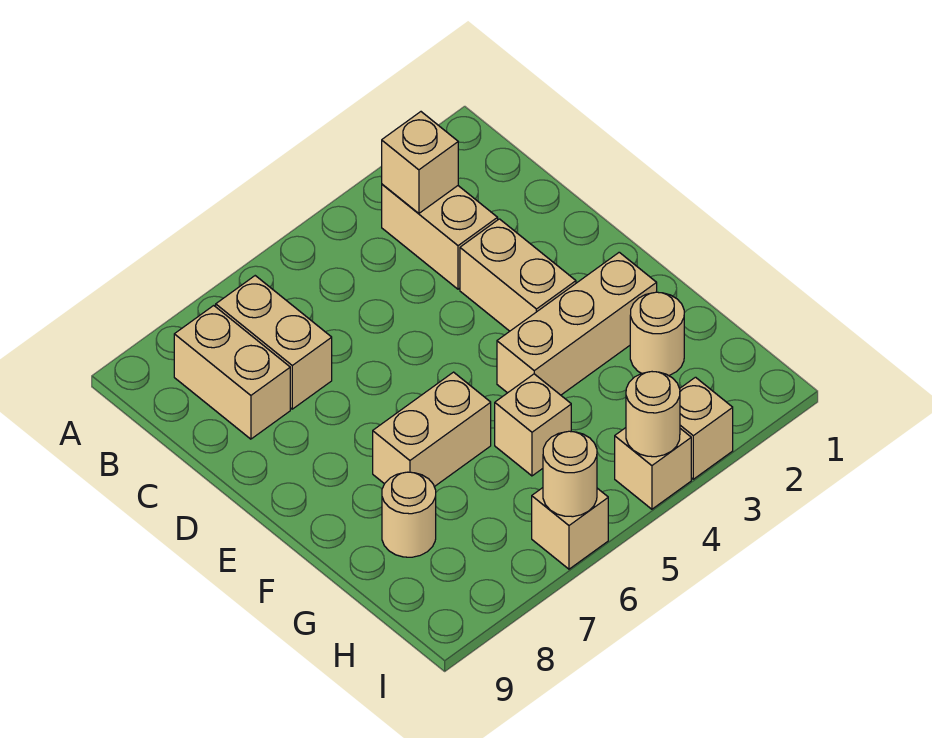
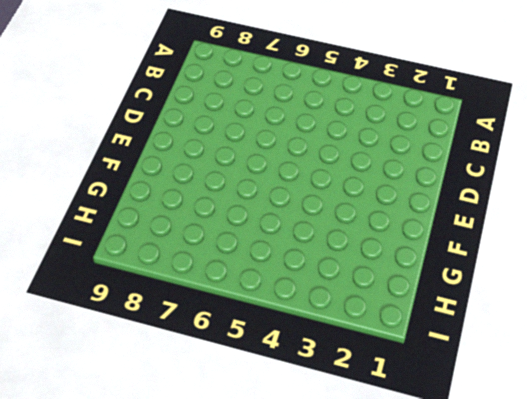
none -> tan brick B3:C3 level 1
none -> tan brick B7:C7 level 1
none -> tan brick B8:C8 level 1

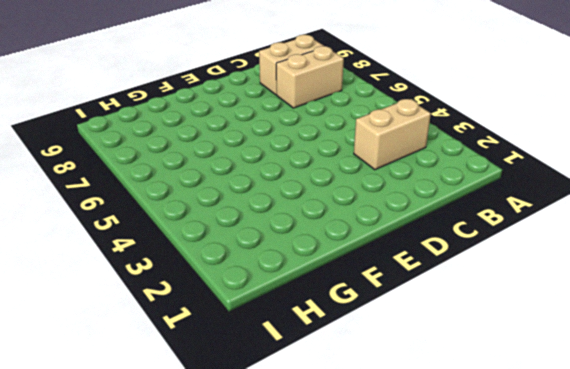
none -> tan brick D3:E3 level 1
none -> tan brick F2:F4 level 1
none -> tan brick F6:F7 level 1

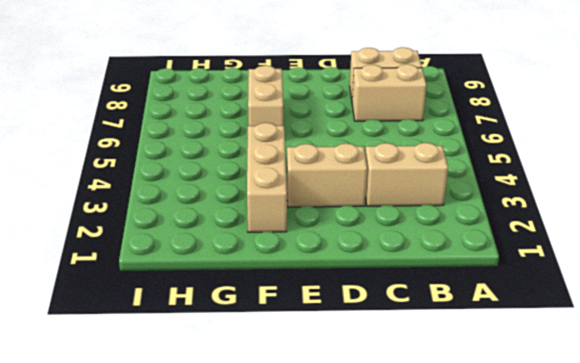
none -> tan round brick G2 level 1
none -> tan brick G5 level 1
none -> tan round brick G8 level 1

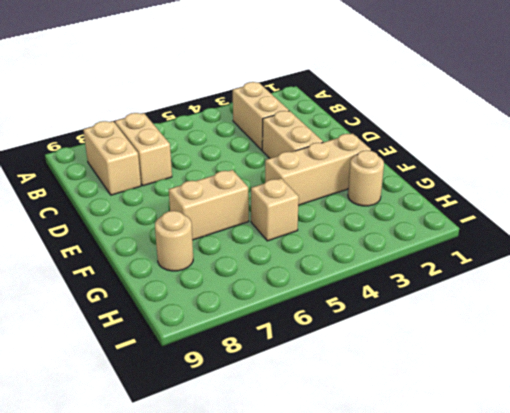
none -> tan brick I3 level 1
none -> tan brick I4 level 1
none -> tan brick I6 level 1

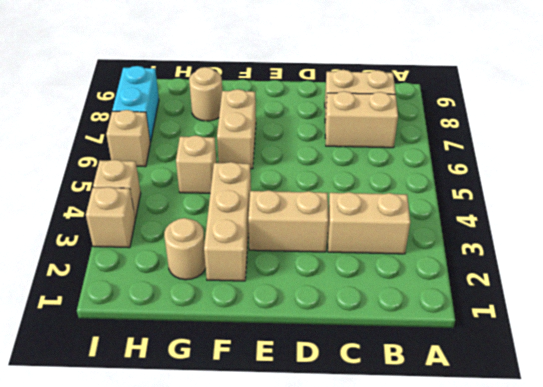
cyan brick I7:I8 level 1 -> none
none -> tan brick B3 level 2
none -> tan round brick I4 level 2
none -> tan round brick I6 level 2

